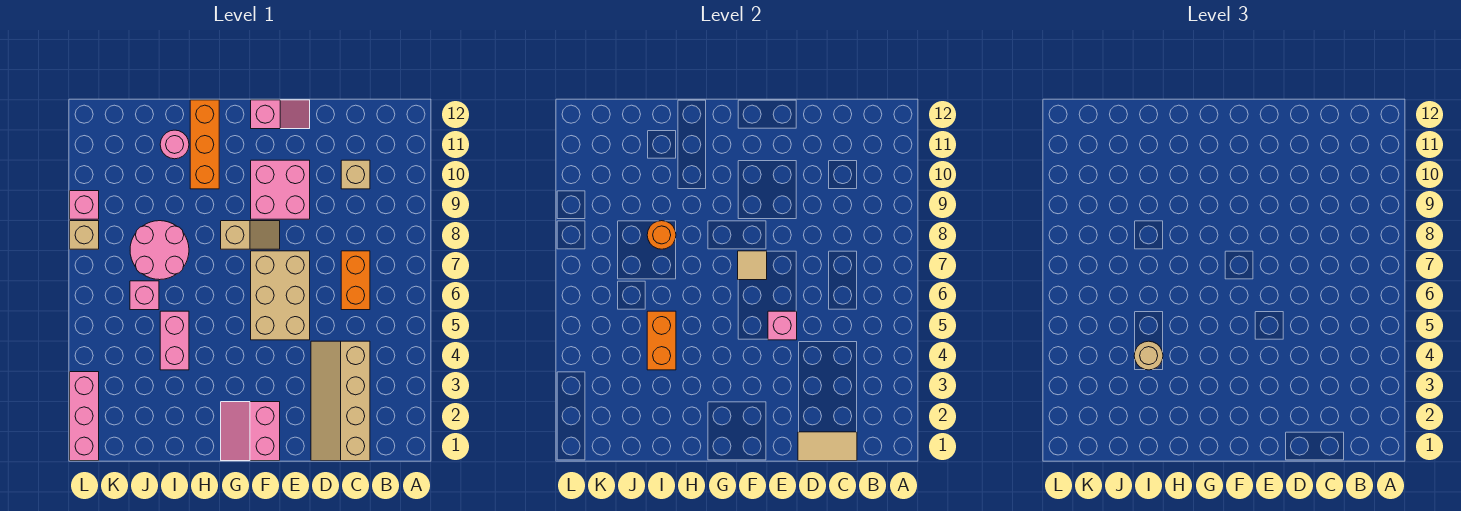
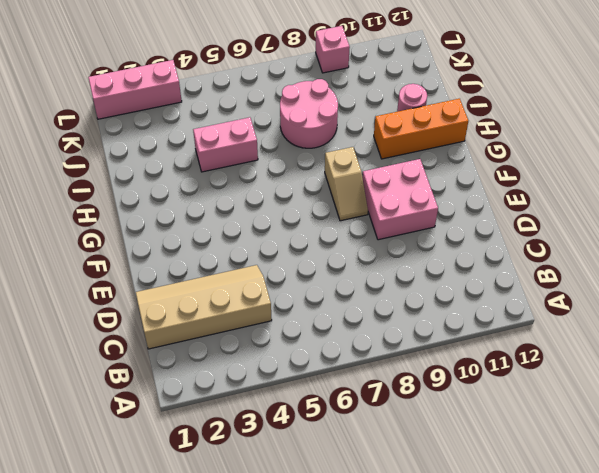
none -> orange brick C6:C7 level 1
none -> tan brick C10 level 1
none -> tan brick E5:F7 level 1

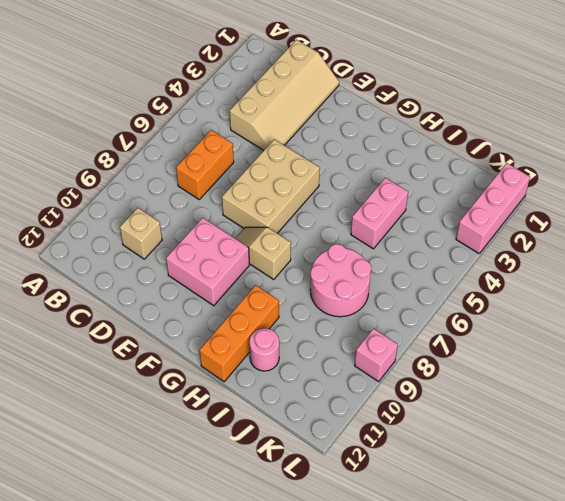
none -> pink slope E12:F12 level 1 top F
none -> pink slope F1:G2 level 1 top F
none -> pink brick J6 level 1

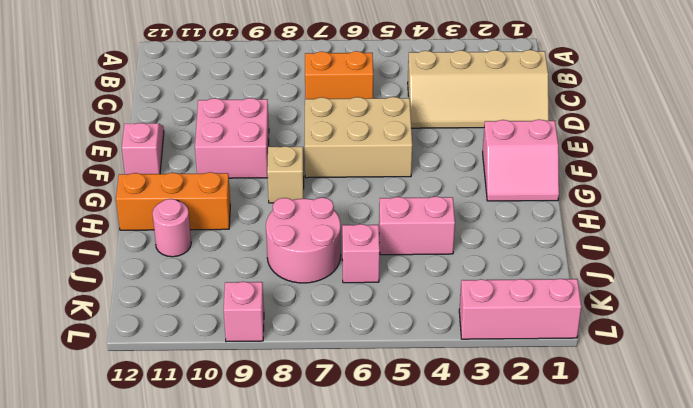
none -> tan brick C10 level 1
none -> tan brick L8 level 1
none -> tan tile C1:D1 level 2

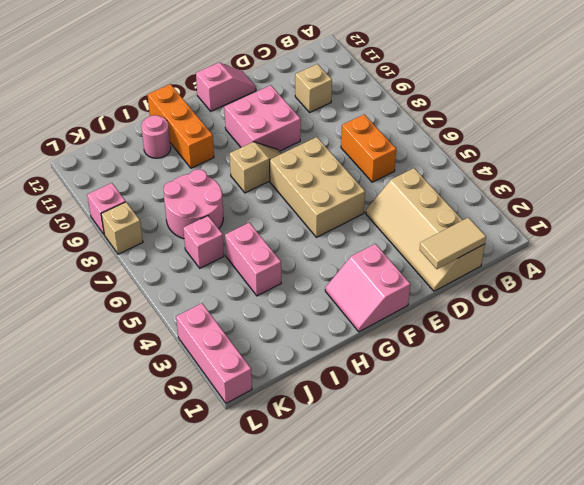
none -> pink brick E5 level 2
none -> tan tile F7 level 2
none -> orange brick I4:I5 level 2

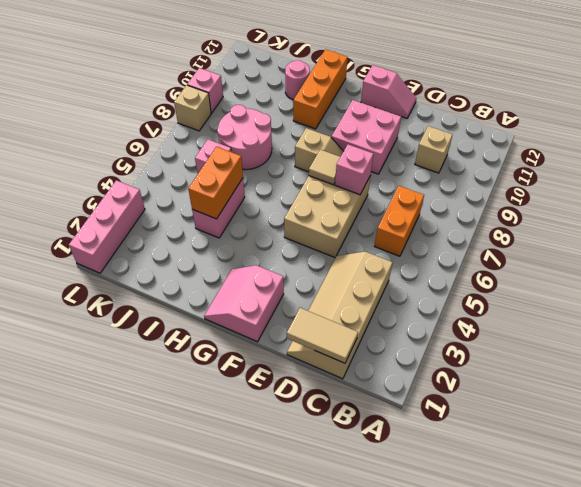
pink brick E7 level 2 -> pink brick E5 level 2
none -> orange round brick I8 level 2
none -> tan round brick I4 level 3

